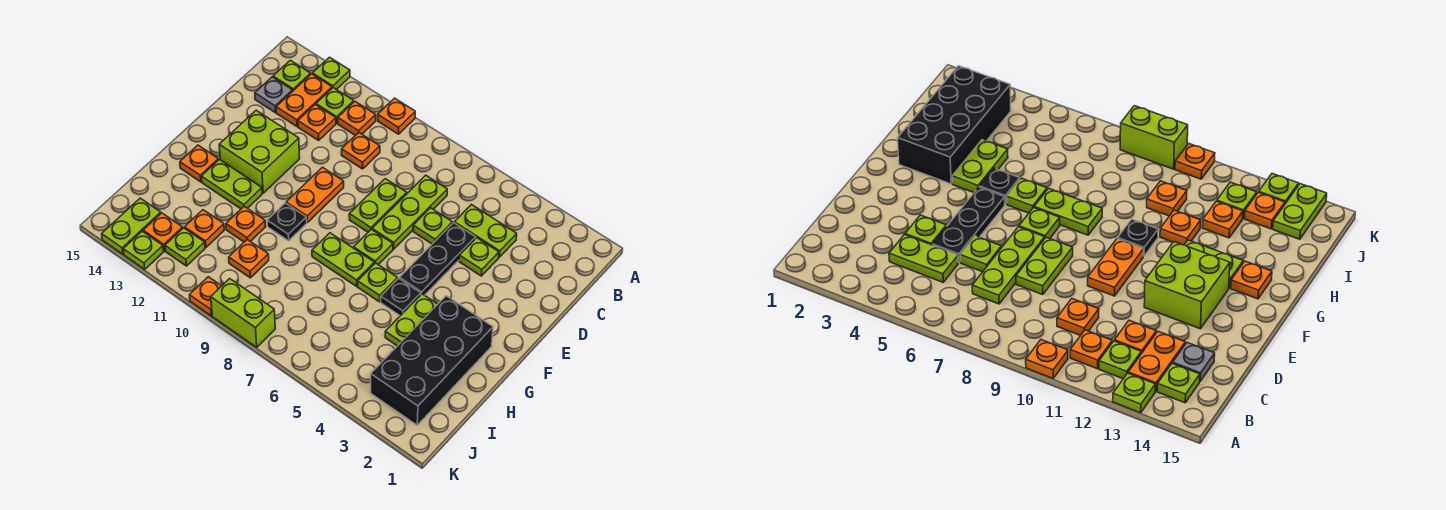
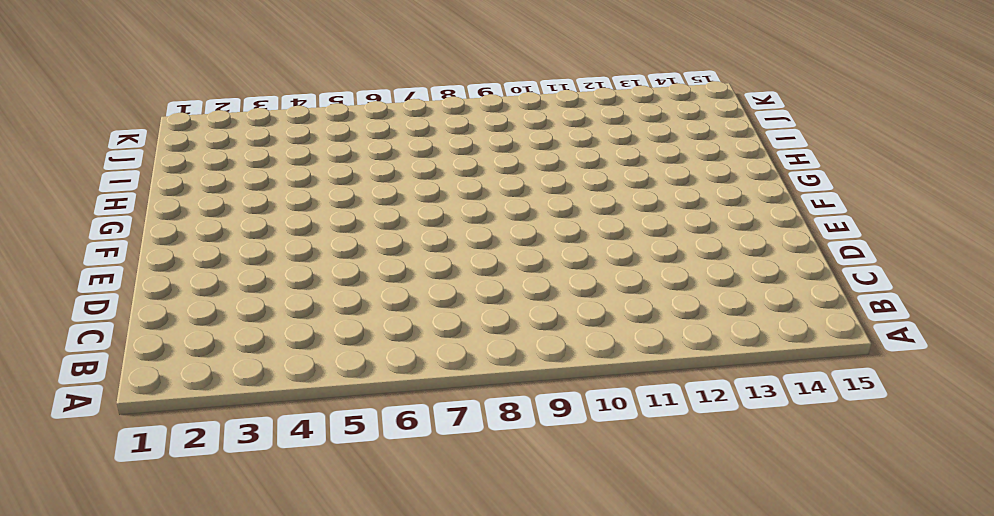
none -> orange plate A10 level 1
none -> lime plate A13 level 1
none -> orange plate B11 level 1
none -> lime plate B12 level 1

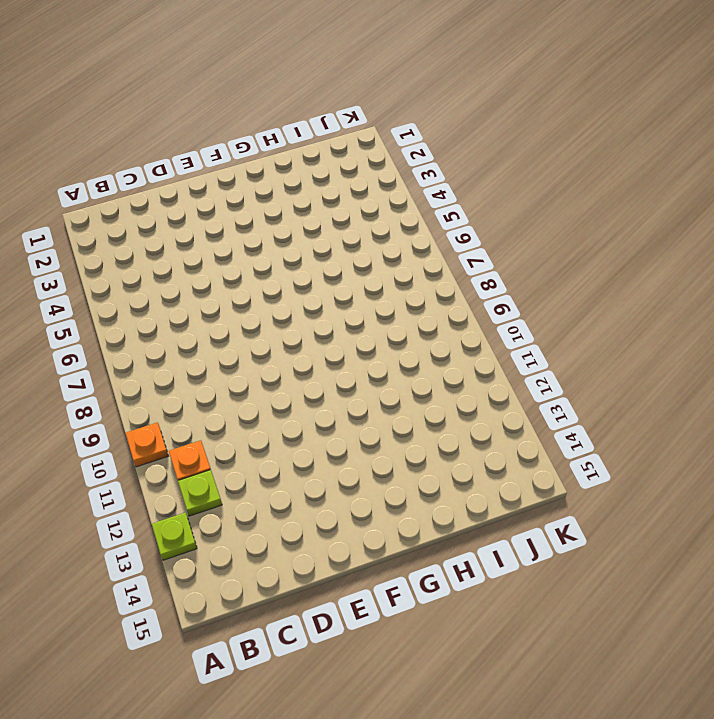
none -> orange plate B13:C13 level 1
none -> lime plate B14 level 1
none -> lime plate C4:C5 level 1
none -> lime plate C7:E7 level 1

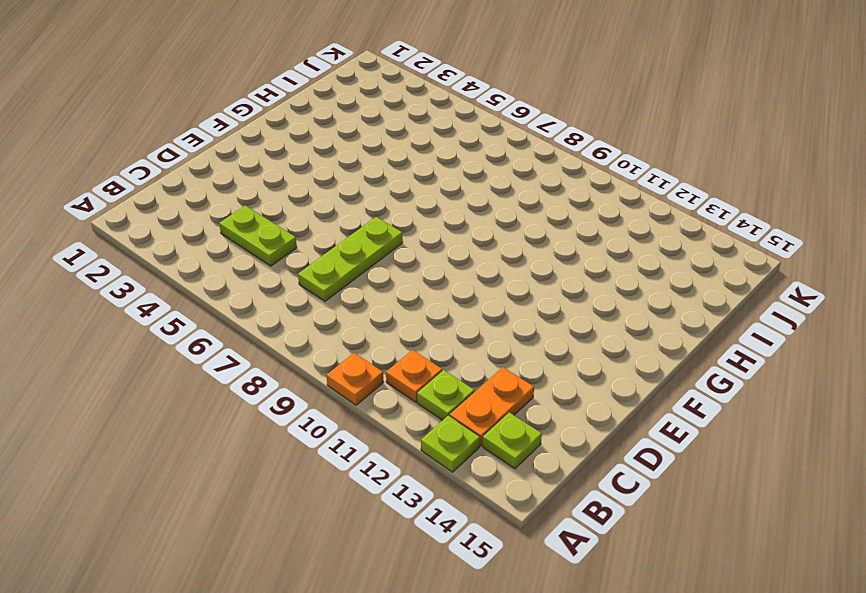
none -> orange plate C10 level 1
none -> orange plate C12 level 1
none -> grey plate C14 level 1
none -> lime plate D4 level 1

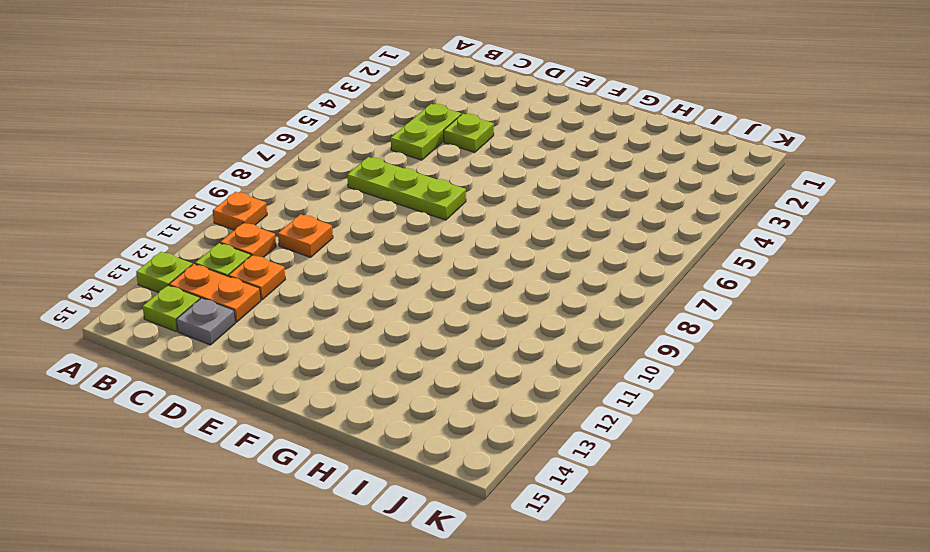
none -> black plate D5:F5 level 1
none -> lime plate D6 level 1
none -> lime plate D8:E8 level 1
none -> orange plate E10:F10 level 1

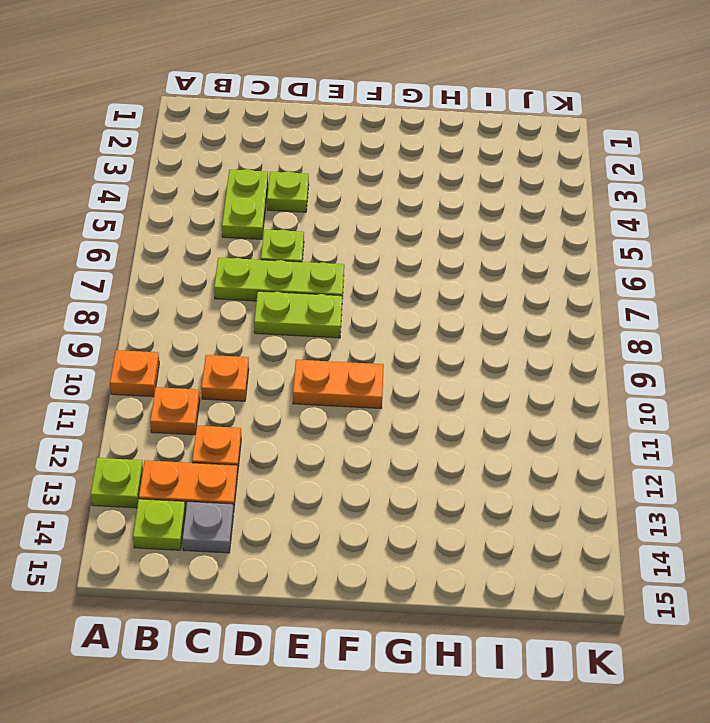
none -> lime plate B12 level 1
none -> black plate D5:F5 level 1
none -> lime brick E12:F13 level 1
none -> lime plate F7 level 1

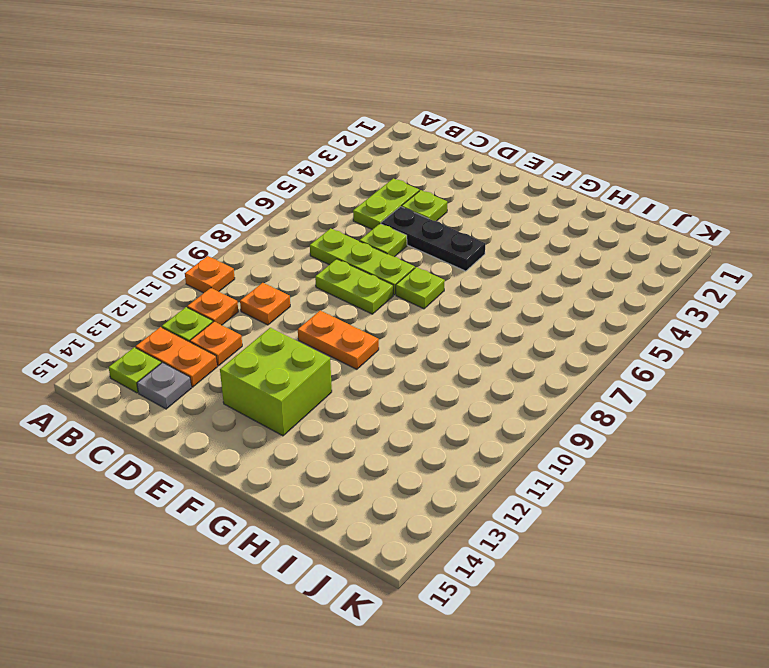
none -> lime plate A13 level 1
none -> black brick G2:J3 level 1
none -> lime plate G4:H4 level 1
none -> black plate G5 level 1

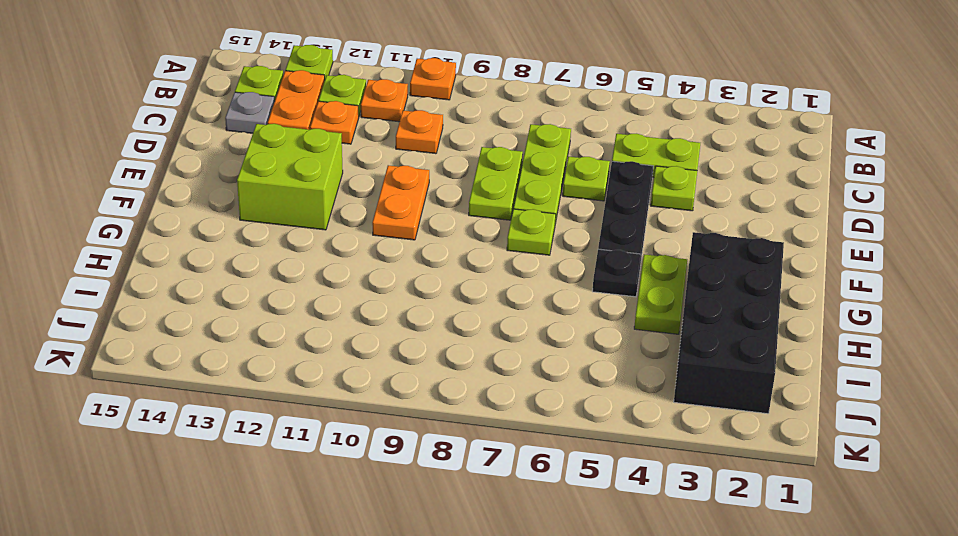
none -> lime plate G6 level 1
none -> lime plate G7:G8 level 1
none -> black plate G10 level 1
none -> lime plate G12:G13 level 1

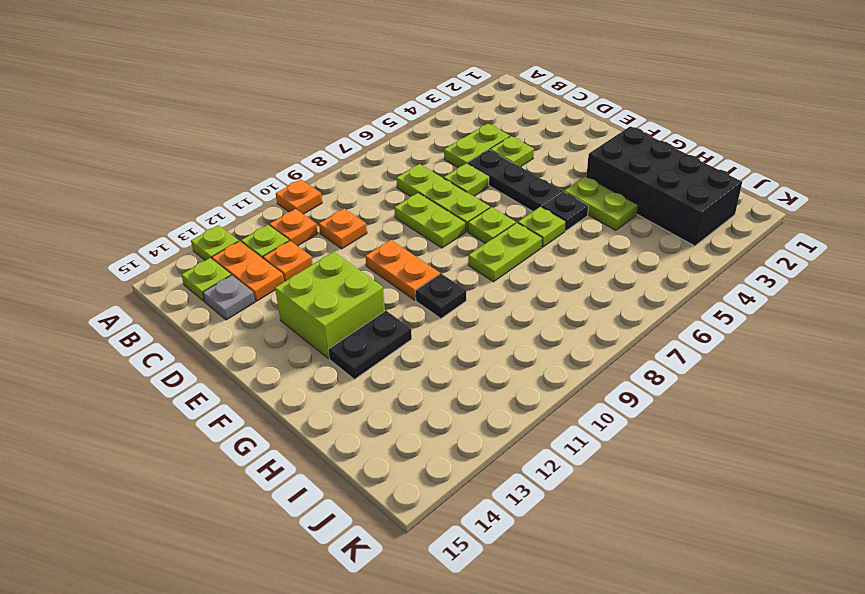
black plate G12:G13 level 1 -> lime plate G12:G13 level 1
none -> orange plate G14 level 1
none -> orange plate H11 level 1
none -> orange plate I10 level 1
none -> orange plate I12 level 1

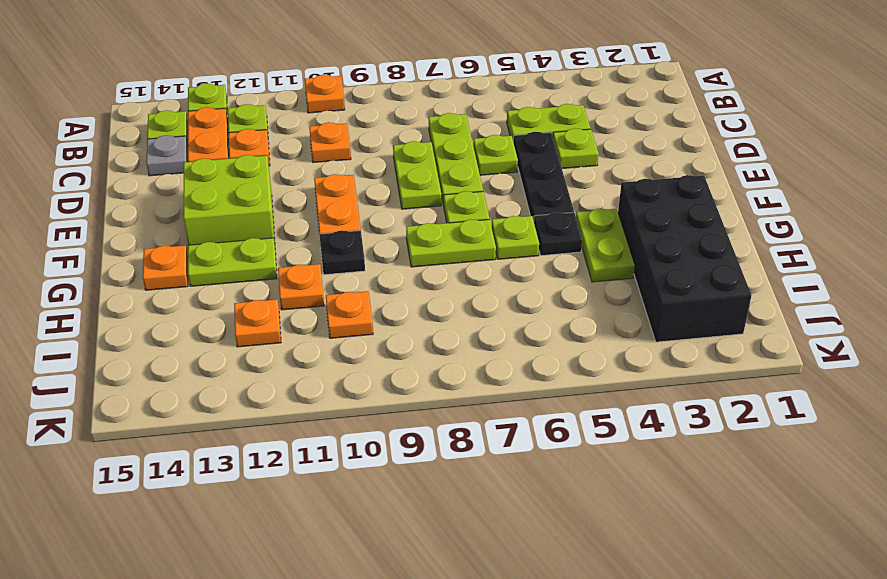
none -> orange plate B11 level 1
none -> lime plate J12 level 1
none -> orange plate J13 level 1
none -> lime plate J14:K14 level 1

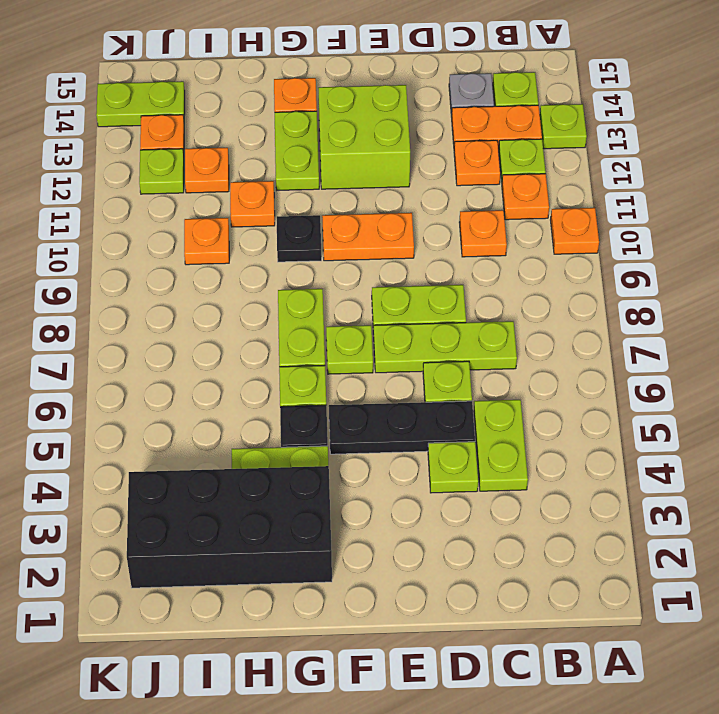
none -> lime brick K8:K9 level 1
none -> orange plate K10 level 1
none -> lime plate K13 level 1

